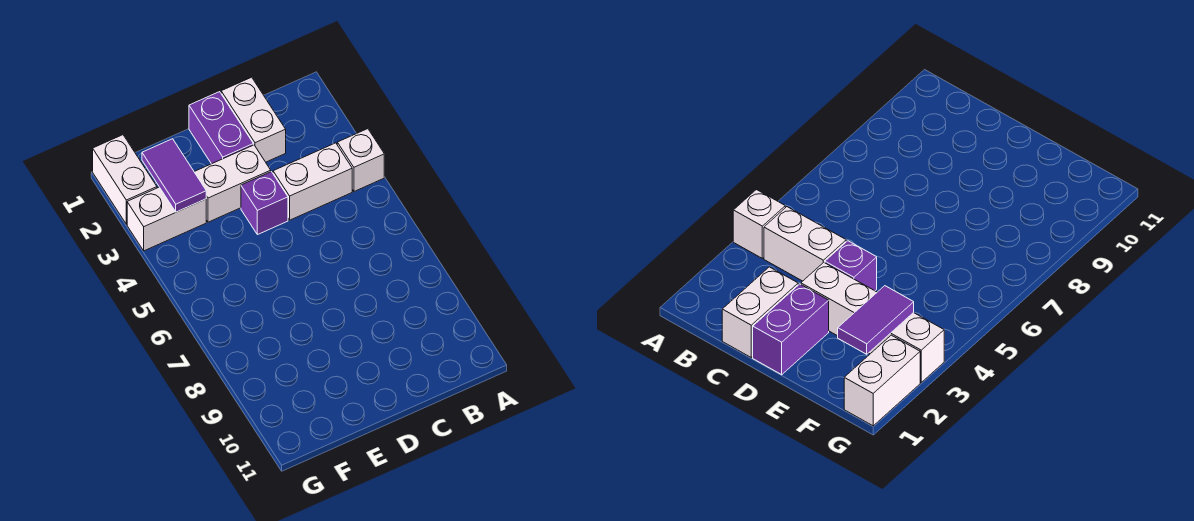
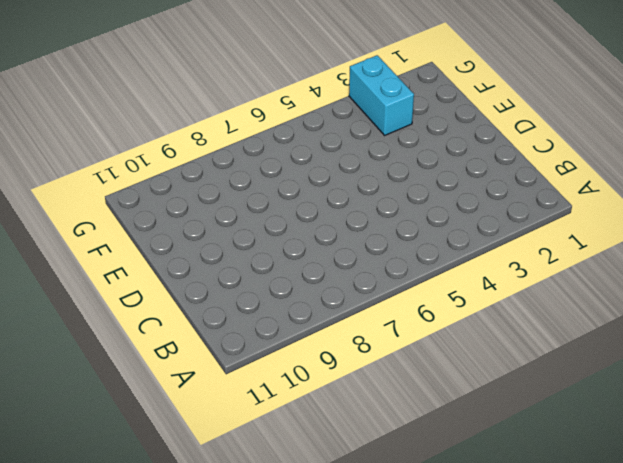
cyan brick F3:G3 level 1 -> white brick F3:G3 level 1
none -> white brick A4 level 1
none -> white brick B4:C4 level 1

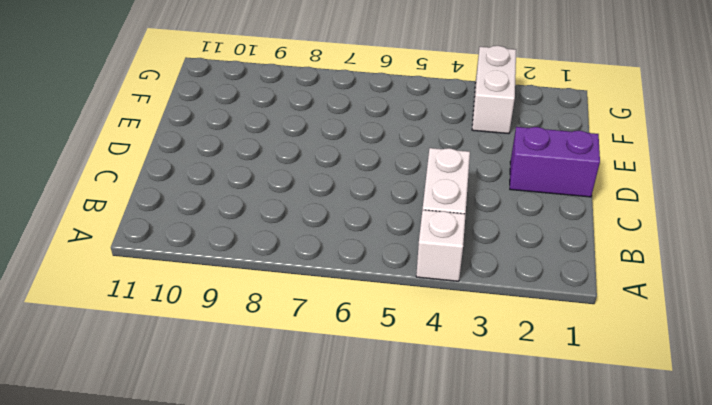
none -> white brick C1:C2 level 1
none -> white brick D3:E3 level 1

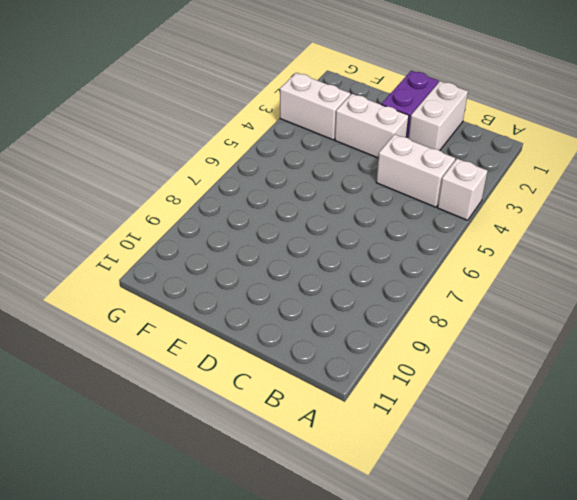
none -> purple brick D4 level 1
none -> white brick G1:G2 level 1

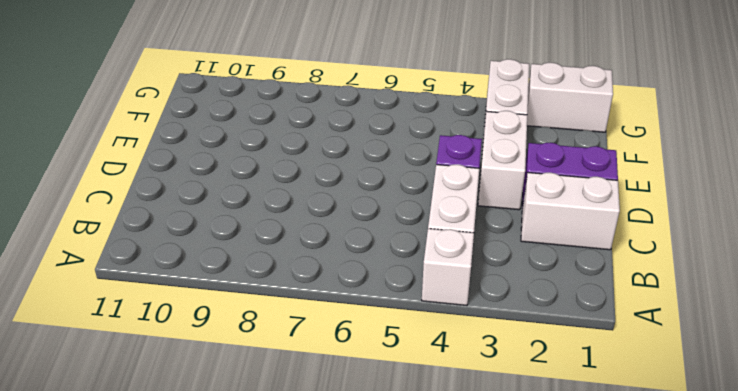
none -> purple tile F2:F3 level 2

